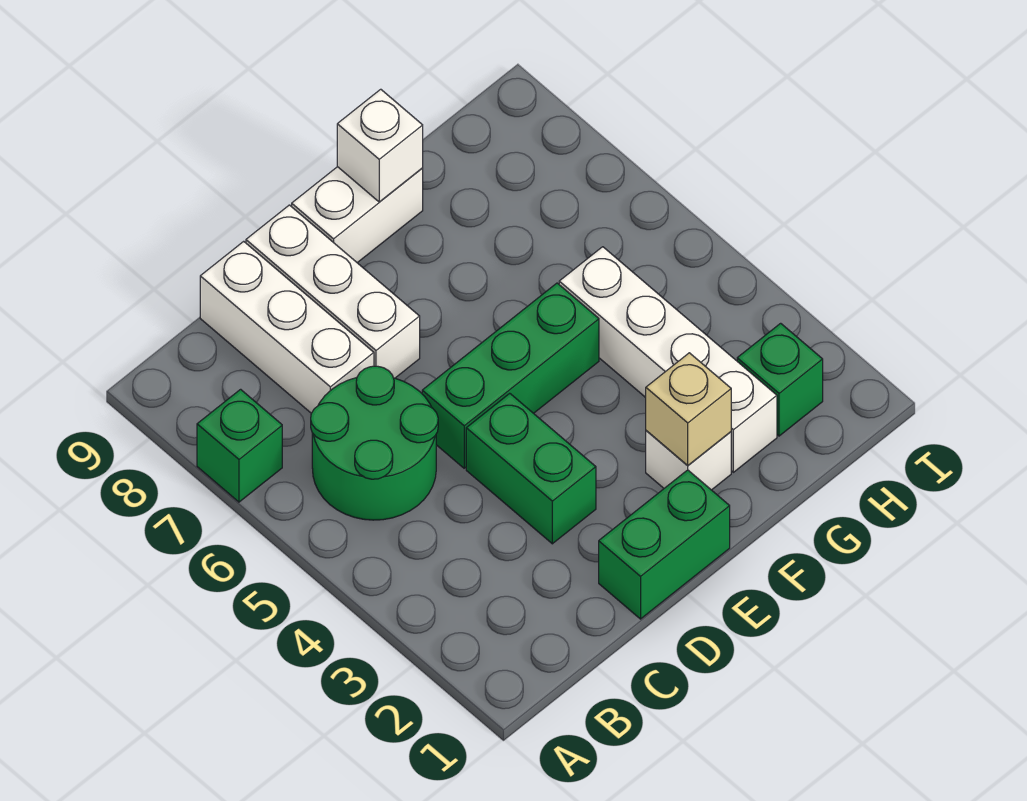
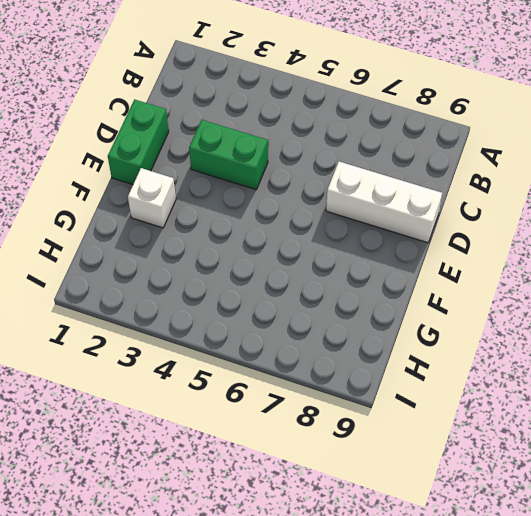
none -> green brick A7 level 1
none -> green round brick B5:C6 level 1
none -> white brick C7:C9 level 1

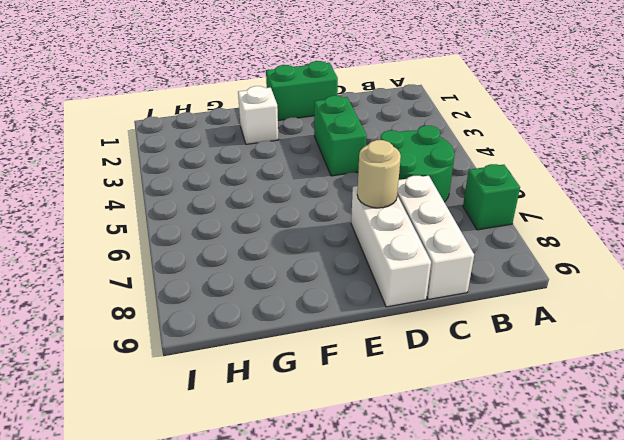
tan round brick D7 level 2 -> none
none -> green brick D5:F5 level 1
none -> white brick E9:F9 level 1
none -> white brick G2:G5 level 1

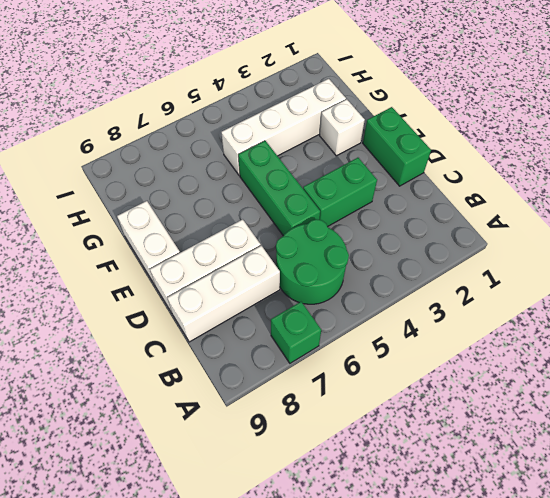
none -> green brick H2 level 1
none -> tan brick F2 level 2
none -> white brick F9 level 2

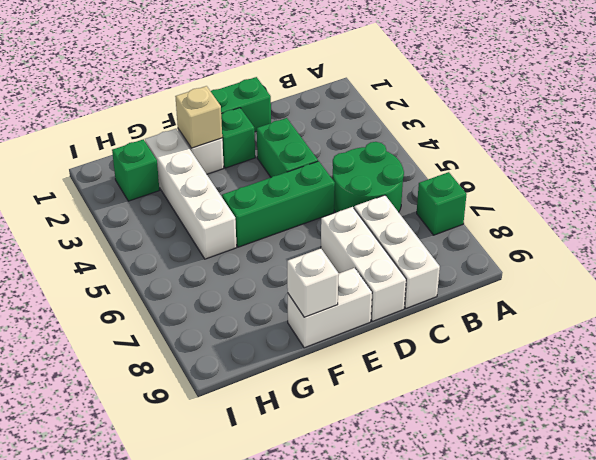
green brick E2 level 1 -> none

